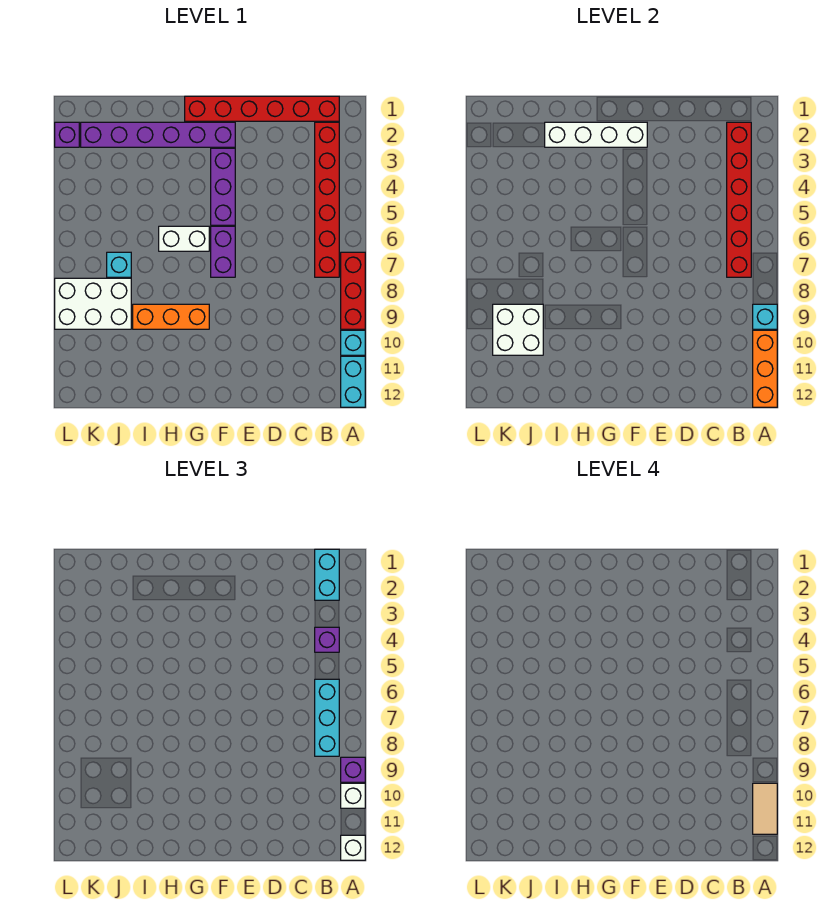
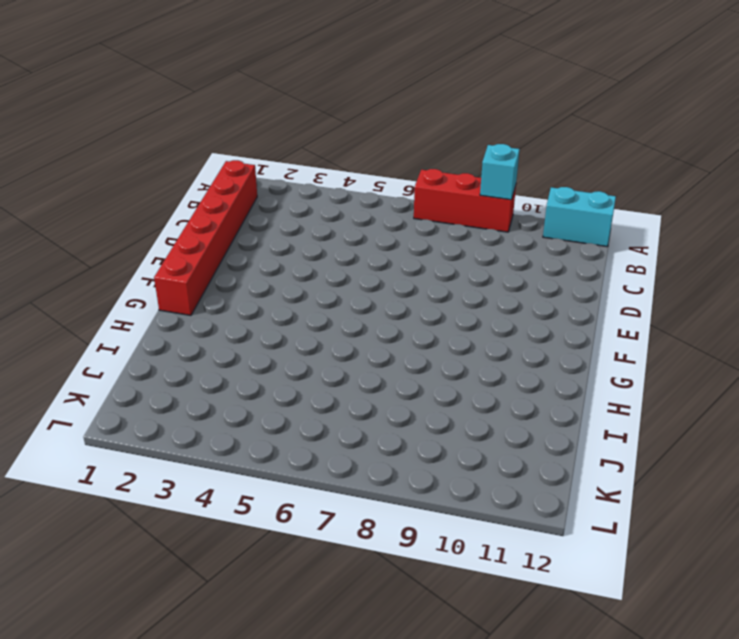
none -> cyan brick A10 level 1
none -> red brick B2:B7 level 1
none -> purple brick F2:K2 level 1

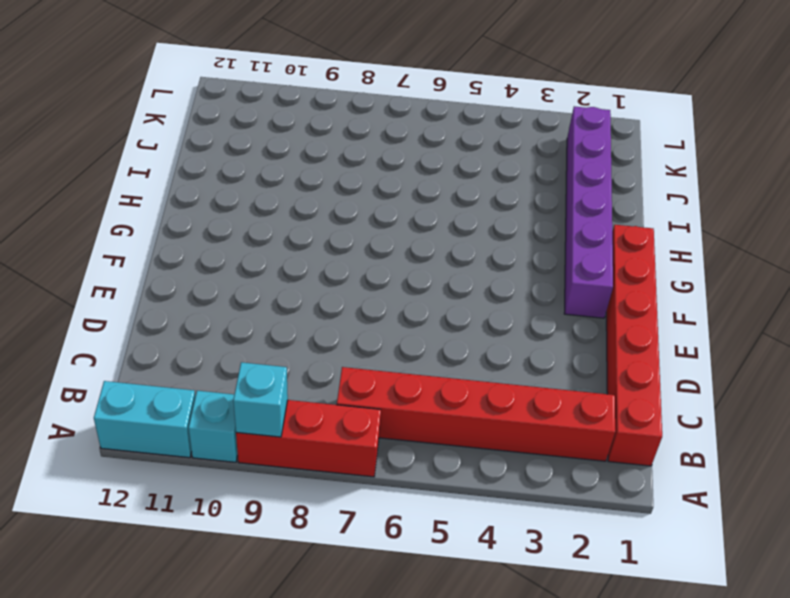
none -> purple brick F3:F5 level 1
none -> purple brick F6:F7 level 1
none -> white brick G6:H6 level 1

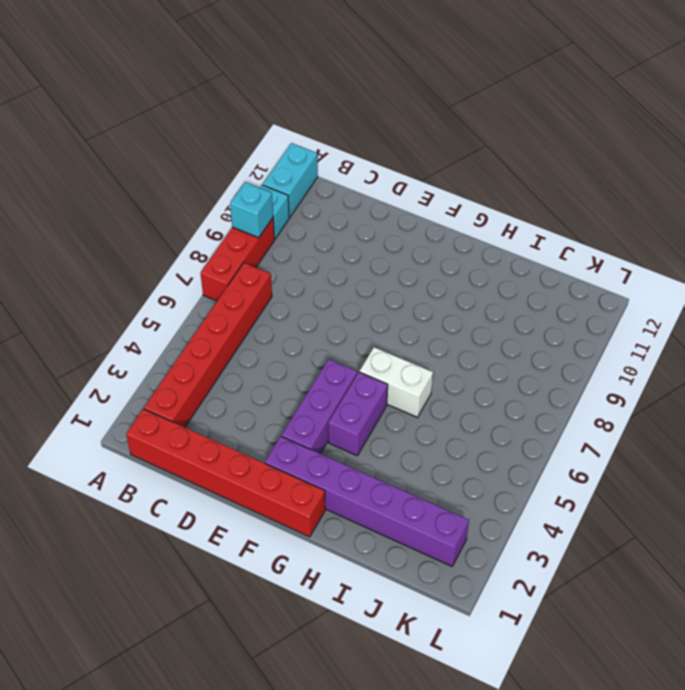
purple brick G4:G5 level 1 -> purple brick F6:F7 level 1
none -> orange brick G9:I9 level 1
none -> cyan brick J7 level 1
none -> white brick J8:L9 level 1

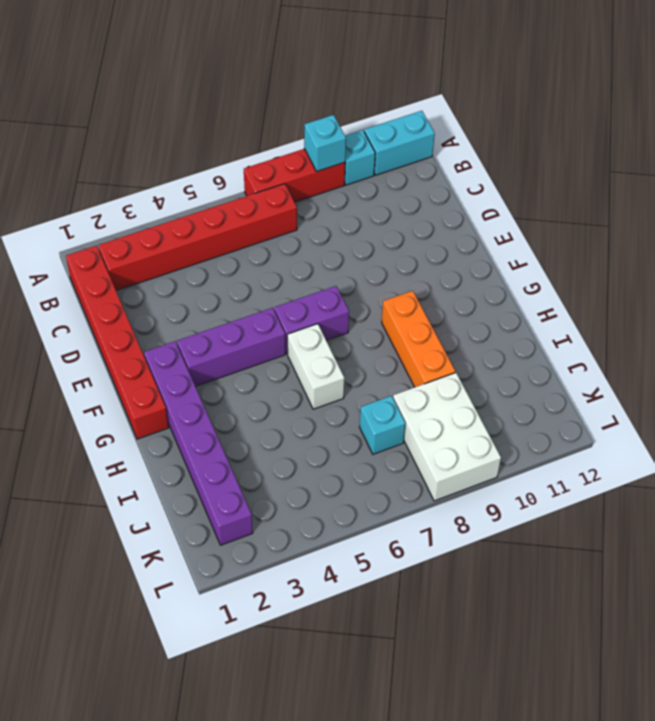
none -> purple brick L2 level 1
none -> orange brick A10:A12 level 2
none -> red brick B2:B7 level 2

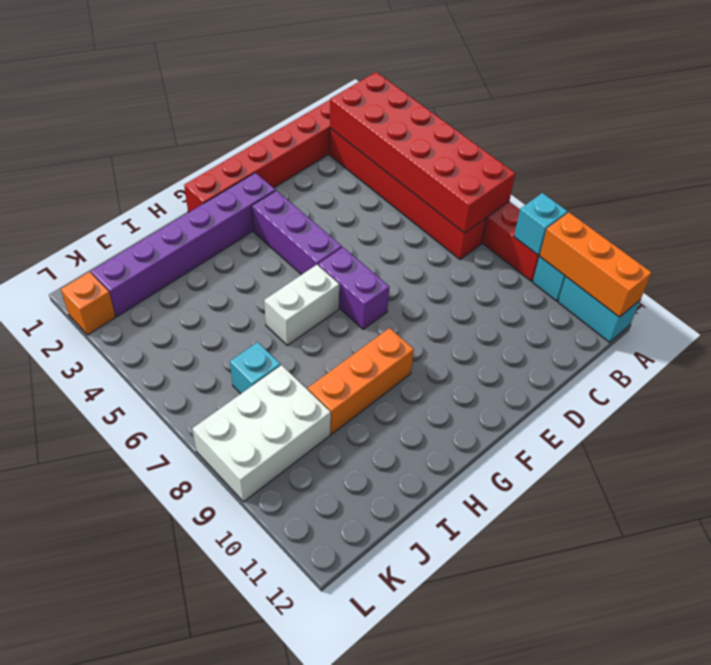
red brick A2:B7 level 2 -> red brick B2:B7 level 2
orange brick L2 level 1 -> purple brick L2 level 1
none -> white brick F2:I2 level 2
none -> white brick J9:K10 level 2
none -> purple brick A9 level 3

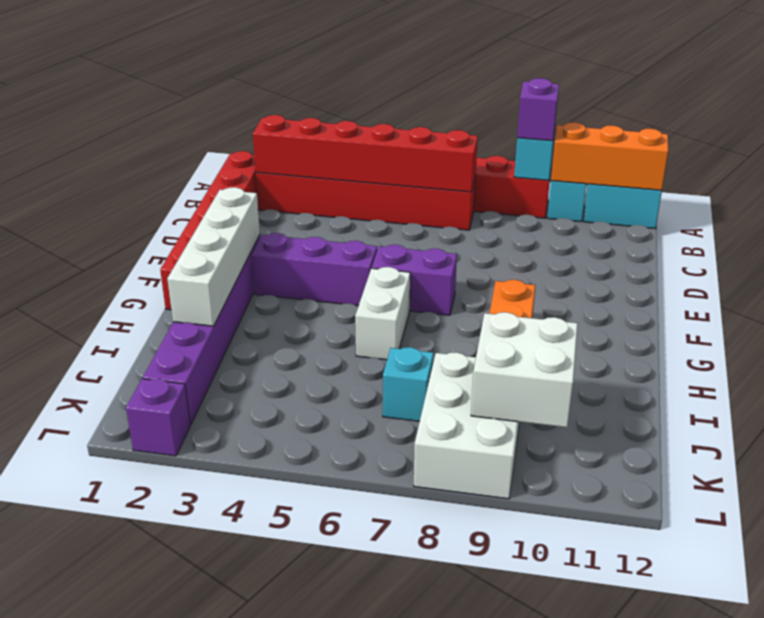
none -> white brick A10 level 3
none -> white brick A12 level 3
none -> cyan brick B1:B2 level 3

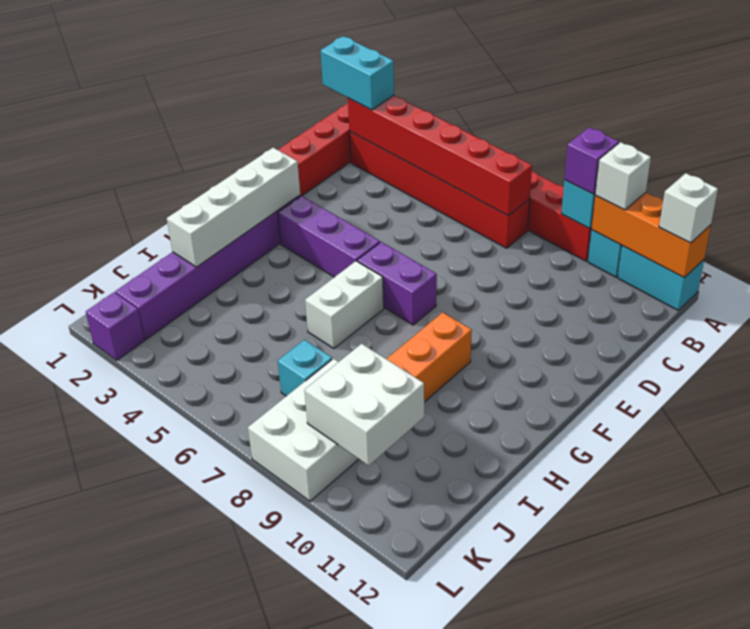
none -> purple brick B4 level 3
none -> cyan brick B6:B8 level 3
none -> tan tile A10:A11 level 4

